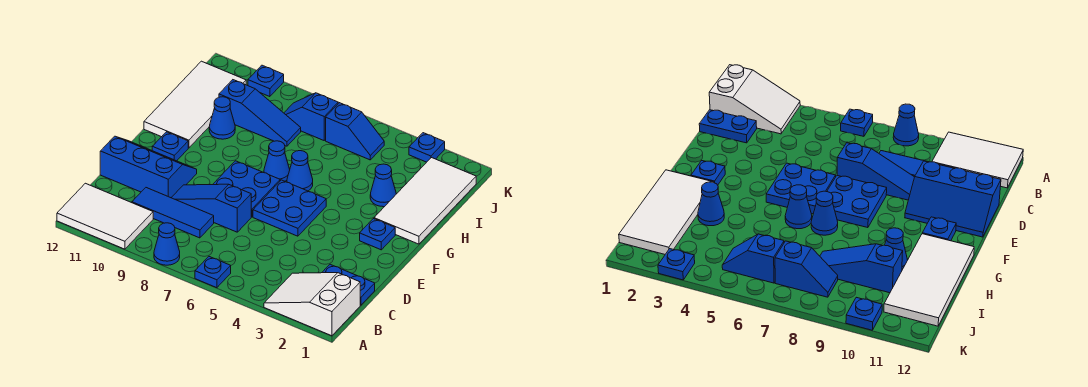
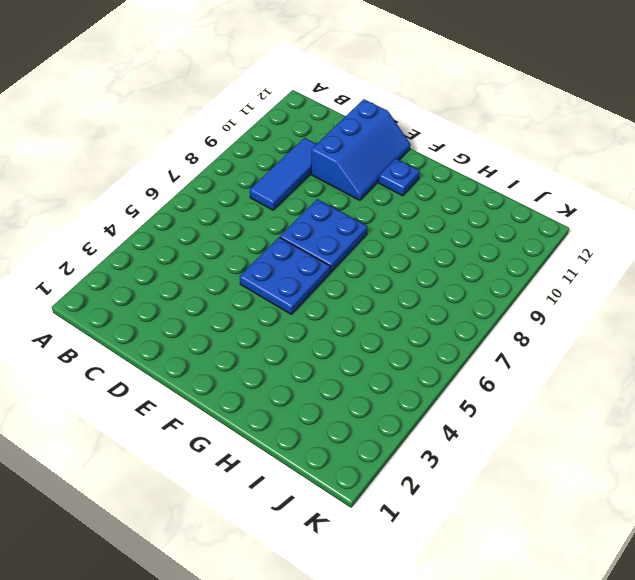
none -> white slope A1:B3 level 1 top 1
none -> blue plate A6 level 1
none -> blue cone A8 level 1

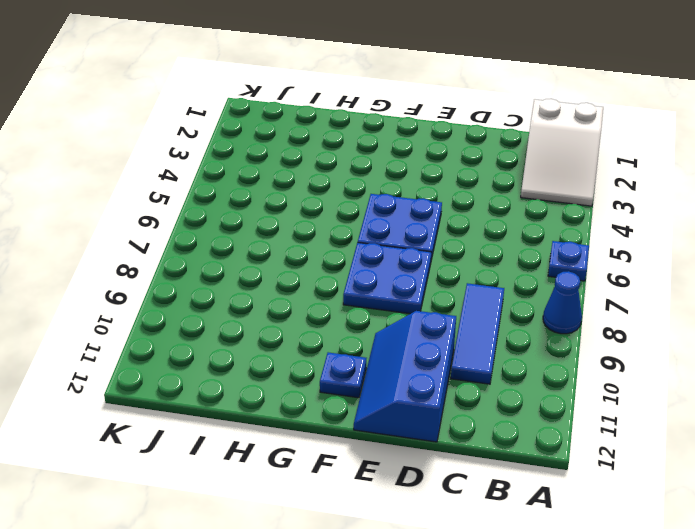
none -> white tile A10:B12 level 1
none -> blue plate C1:C2 level 1
none -> blue slope D7:D9 level 1 top 7

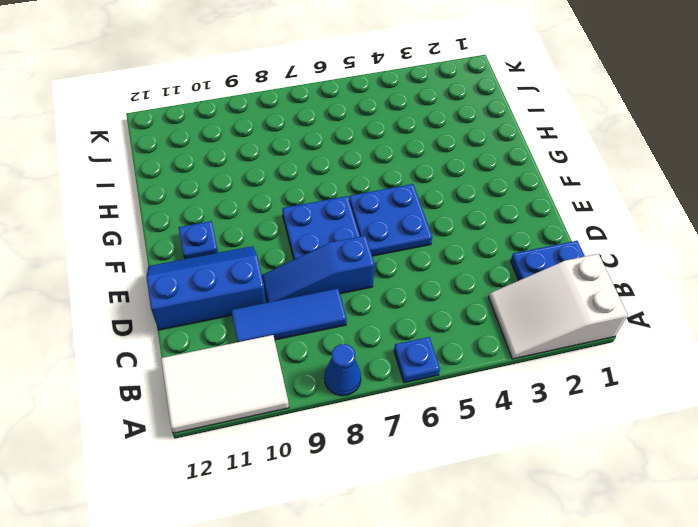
none -> blue plate F2 level 1
none -> white tile G1:J2 level 1
none -> blue cone G6 level 1

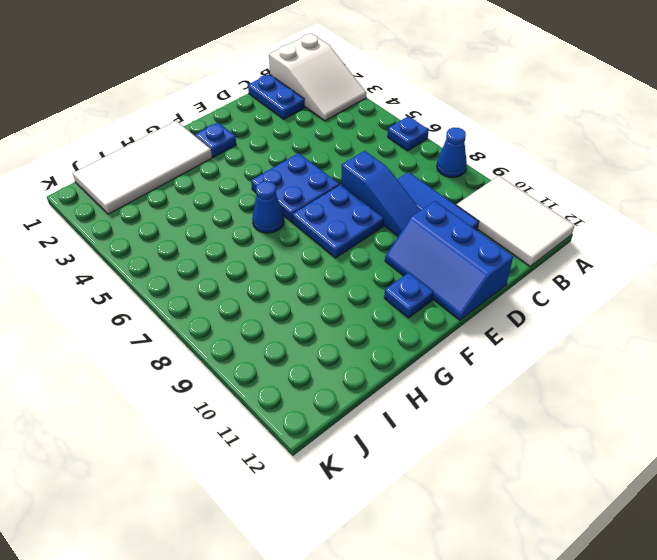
none -> blue cone G7 level 1
none -> white tile G11:J12 level 1
none -> blue cone H3 level 1

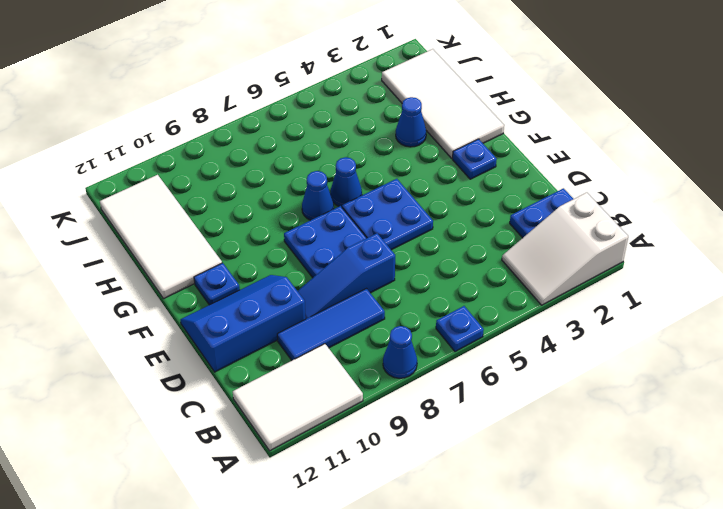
none -> blue cone H10 level 1
none -> blue slope I8:I10 level 1 top 10
none -> blue slope J5:J6 level 1 top 6

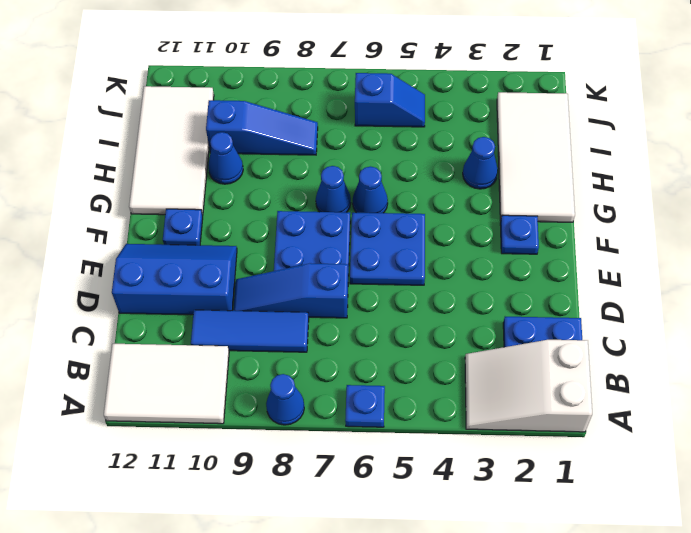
none -> blue slope J7:J8 level 1 top 7
none -> blue plate K3 level 1
none -> blue plate K10 level 1

